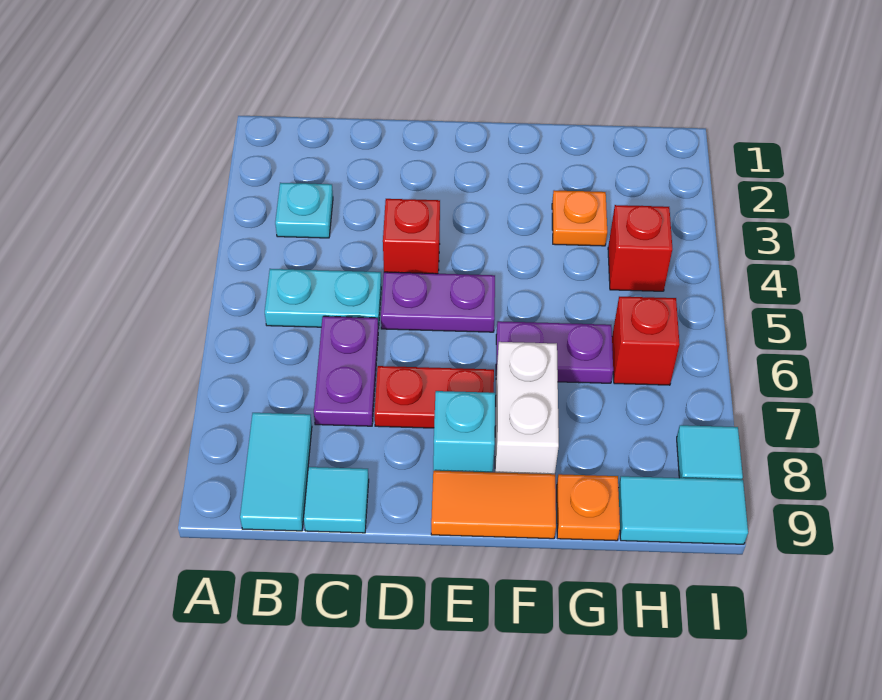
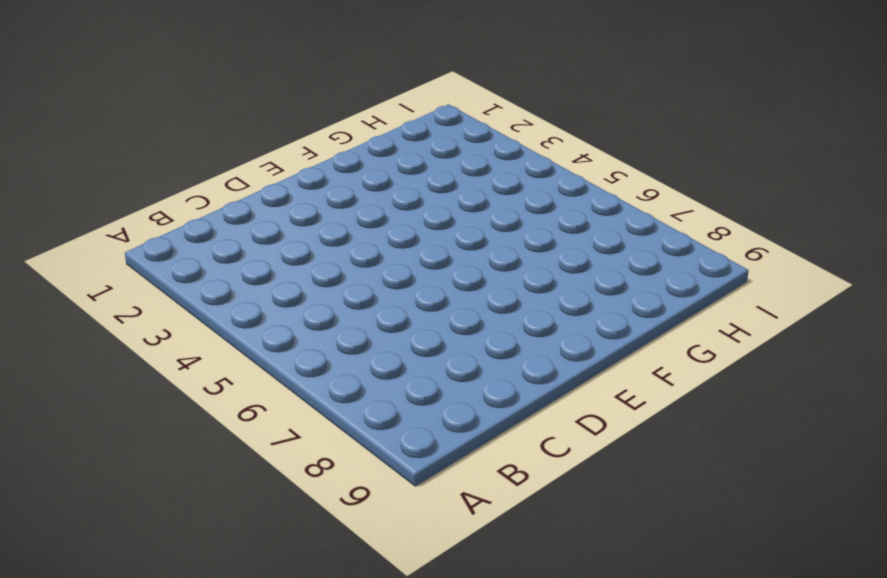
none -> cyan plate B3 level 1
none -> cyan plate B5:C5 level 1
none -> cyan tile B8:B9 level 1

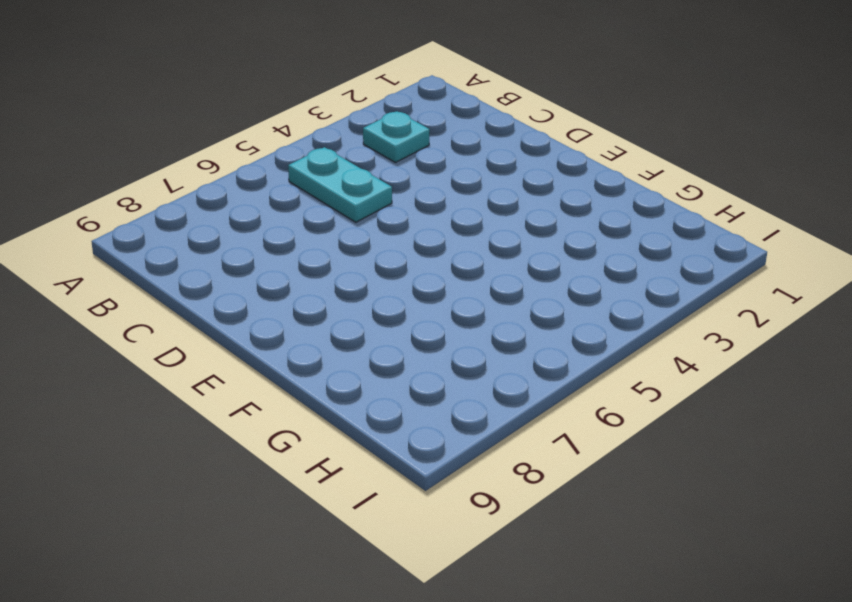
none -> cyan tile B8:B9 level 1
none -> purple plate C6:C7 level 1
none -> cyan tile C9 level 1

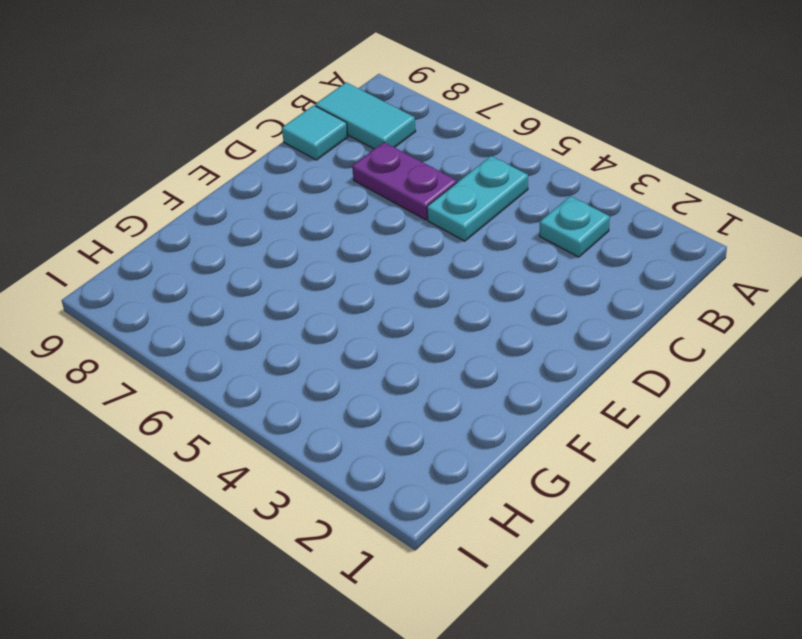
none -> red brick D4 level 1
none -> purple plate D5:E5 level 1
none -> red plate D7:E7 level 1

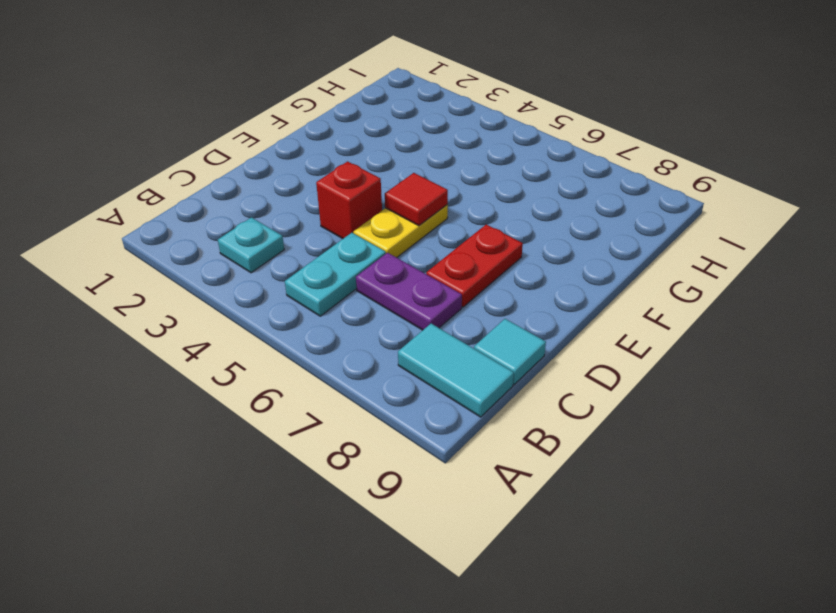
yellow plate D5:E5 level 1 -> purple plate D5:E5 level 1
red tile E5 level 2 -> none
none -> cyan brick E8 level 1
none -> orange tile E9:F9 level 1
none -> purple plate F6:G6 level 1

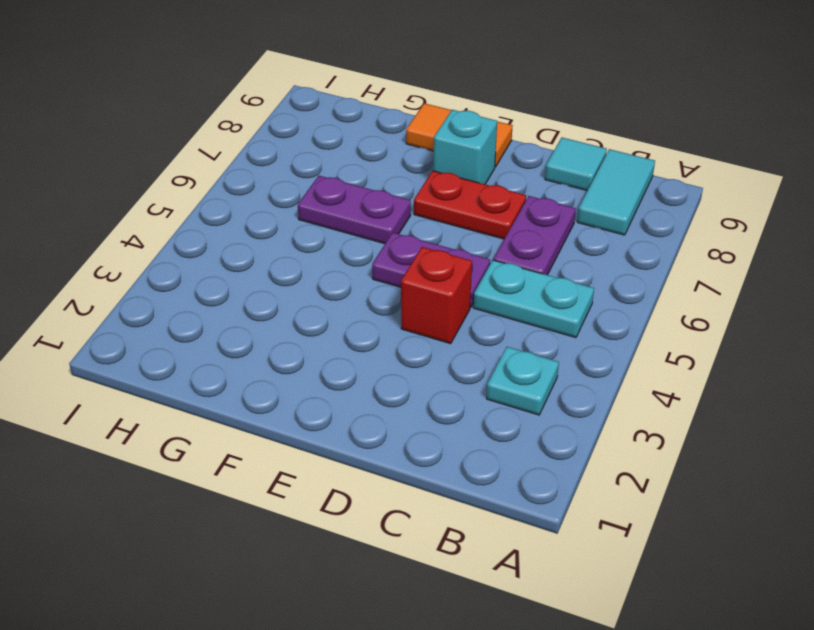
none -> white brick F7:F8 level 1
none -> orange plate G3 level 1
none -> orange plate G9 level 1

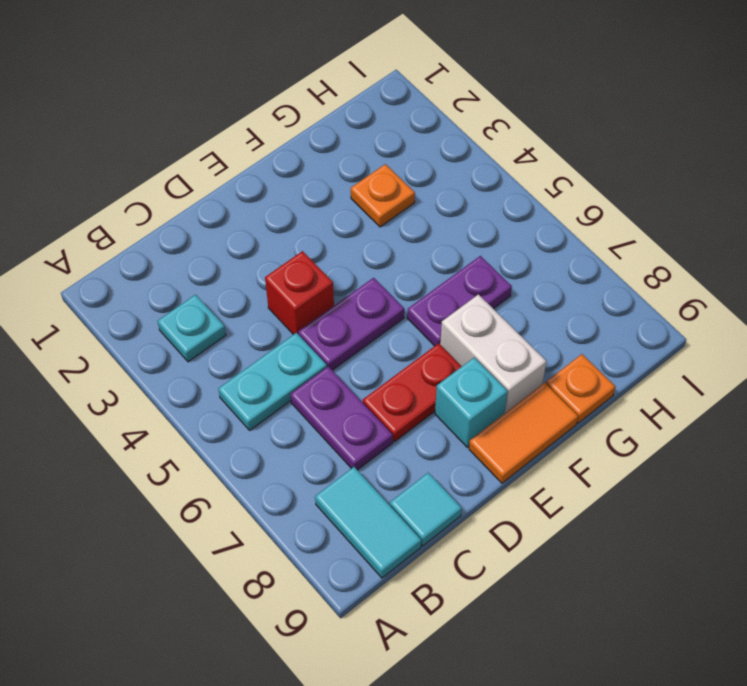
none -> red brick H4 level 1
none -> red brick H6 level 1
none -> cyan tile H9:I9 level 1

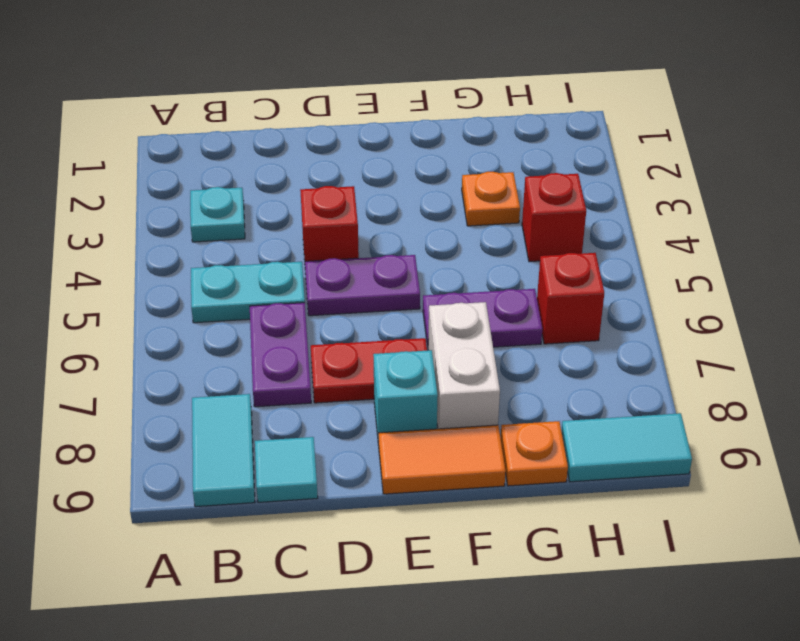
none -> cyan tile I8 level 1

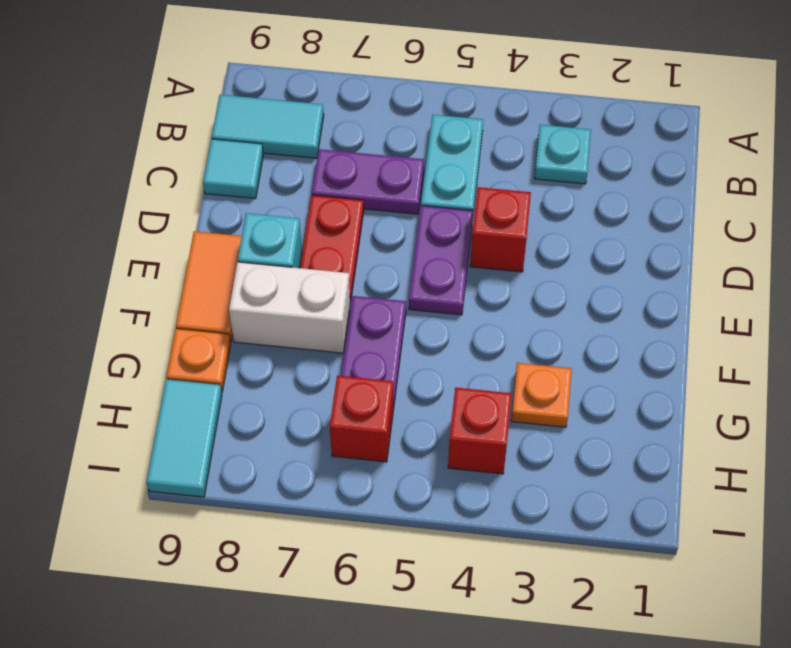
none -> cyan tile I8 level 1

